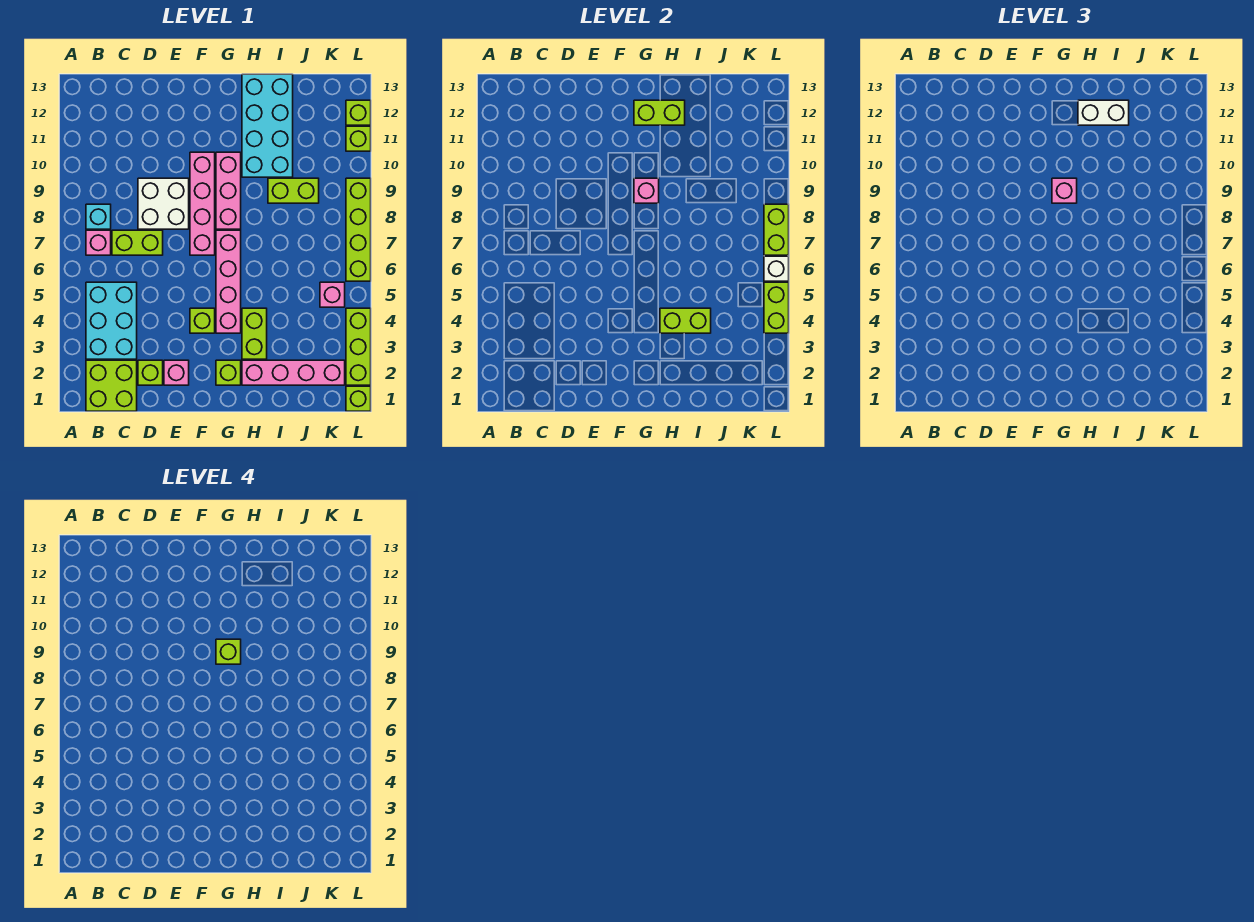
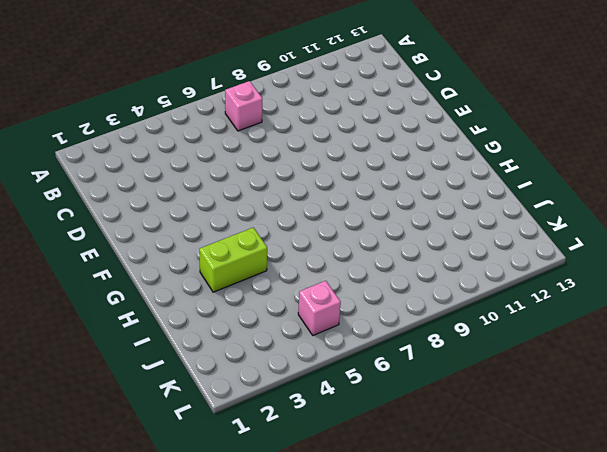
none -> lime brick B1:C2 level 1
none -> cyan brick B3:C5 level 1
none -> cyan brick B8 level 1
none -> lime brick C7:D7 level 1

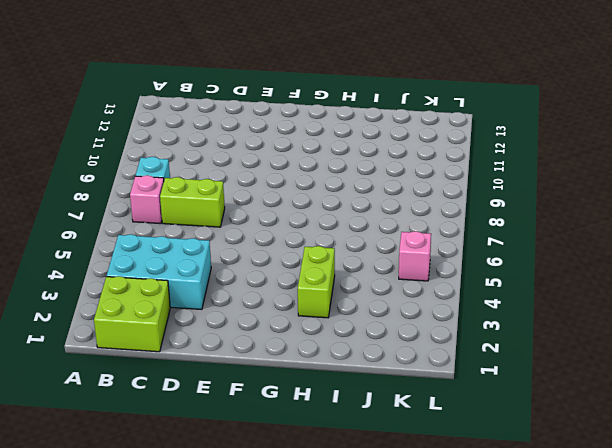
cyan brick B3:D4 level 1 -> cyan brick B3:C5 level 1
none -> lime brick D2 level 1
none -> white brick D8:E9 level 1
none -> pink brick E2 level 1
none -> lime brick F4 level 1

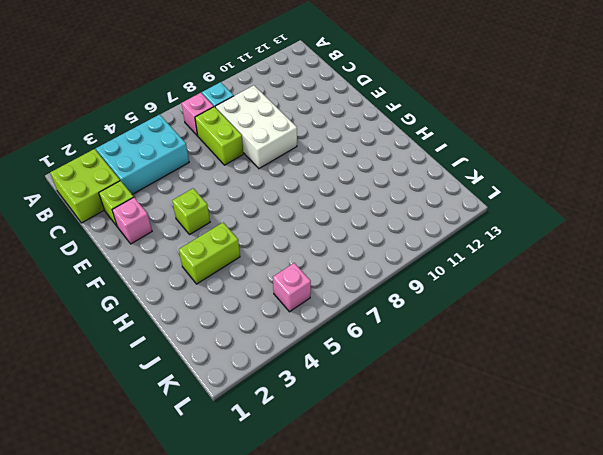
white brick C8:E9 level 1 -> white brick D8:E9 level 1
none -> pink brick F7:F10 level 1
none -> lime brick G2 level 1
none -> pink brick G4:G7 level 1
none -> pink brick G8:G10 level 1

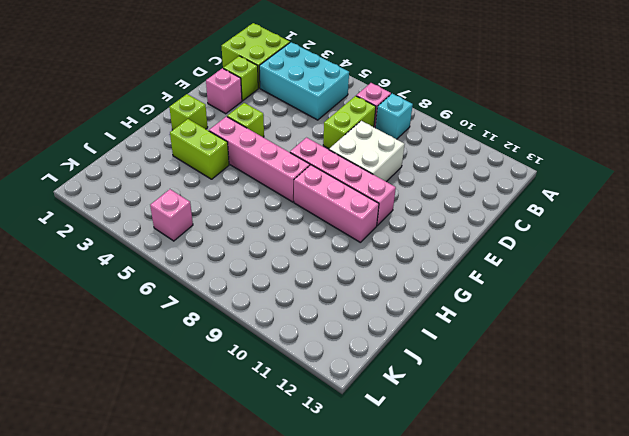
none -> pink brick H2:K2 level 1
none -> cyan brick H10:I13 level 1
none -> lime brick I9:J9 level 1
none -> lime brick L1 level 1

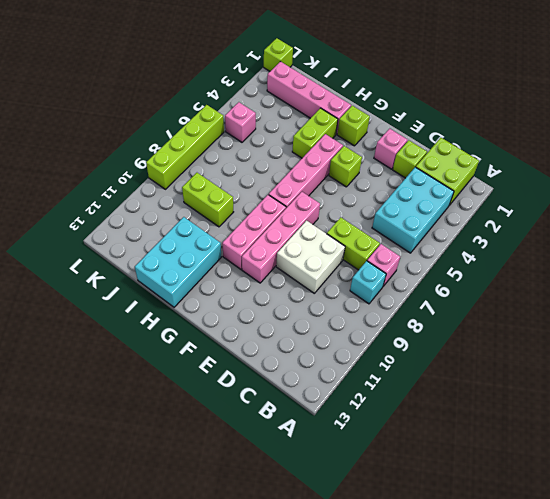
cyan brick H11:I13 level 1 -> cyan brick H10:I13 level 1
none -> lime brick L2:L4 level 1
none -> lime brick L11 level 1
none -> lime brick L12 level 1
none -> pink brick G9 level 2

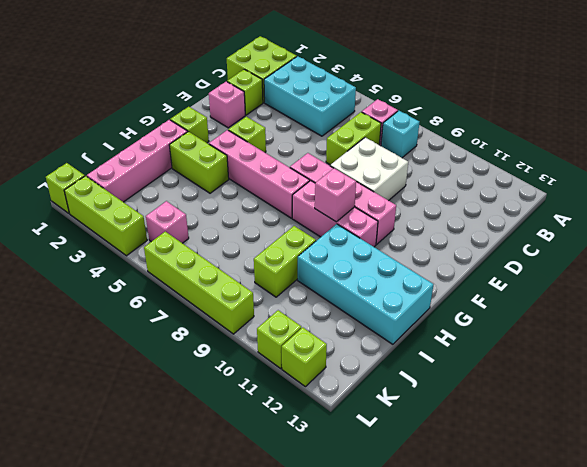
none -> lime brick G12:H12 level 2
none -> lime brick H4:I4 level 2
none -> lime brick L4:L5 level 2
none -> white brick L6 level 2

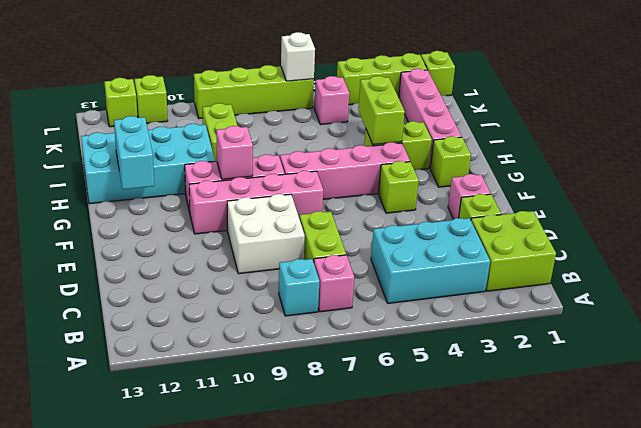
cyan brick G12:H12 level 2 -> lime brick G12:H12 level 2
none -> lime brick L4:L5 level 2
none -> lime brick L7:L8 level 2
none -> pink brick G9 level 3
none -> white brick H12:I12 level 3

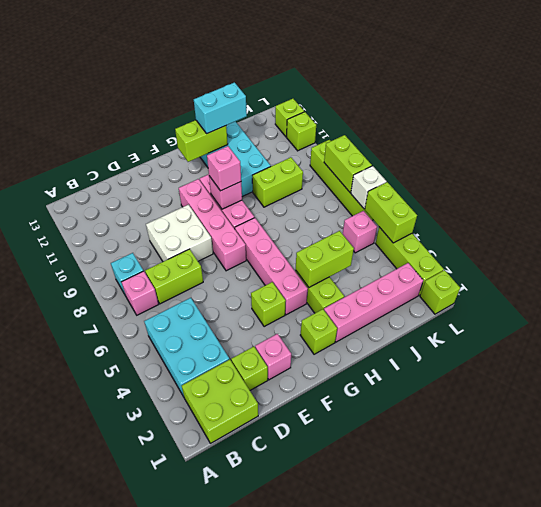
cyan brick H12:I12 level 3 -> white brick H12:I12 level 3
none -> lime brick G9 level 4

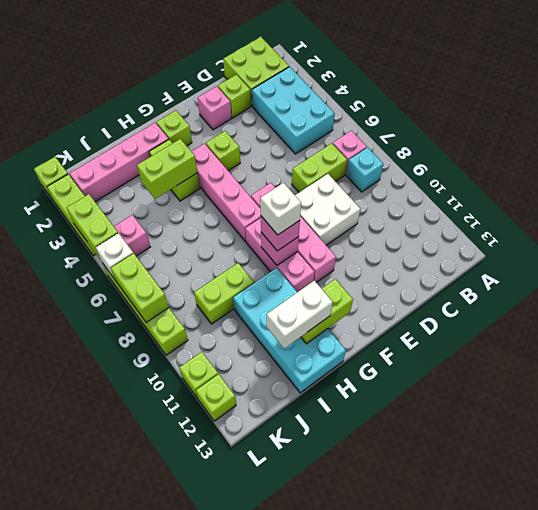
white brick G9 level 4 -> lime brick G9 level 4

